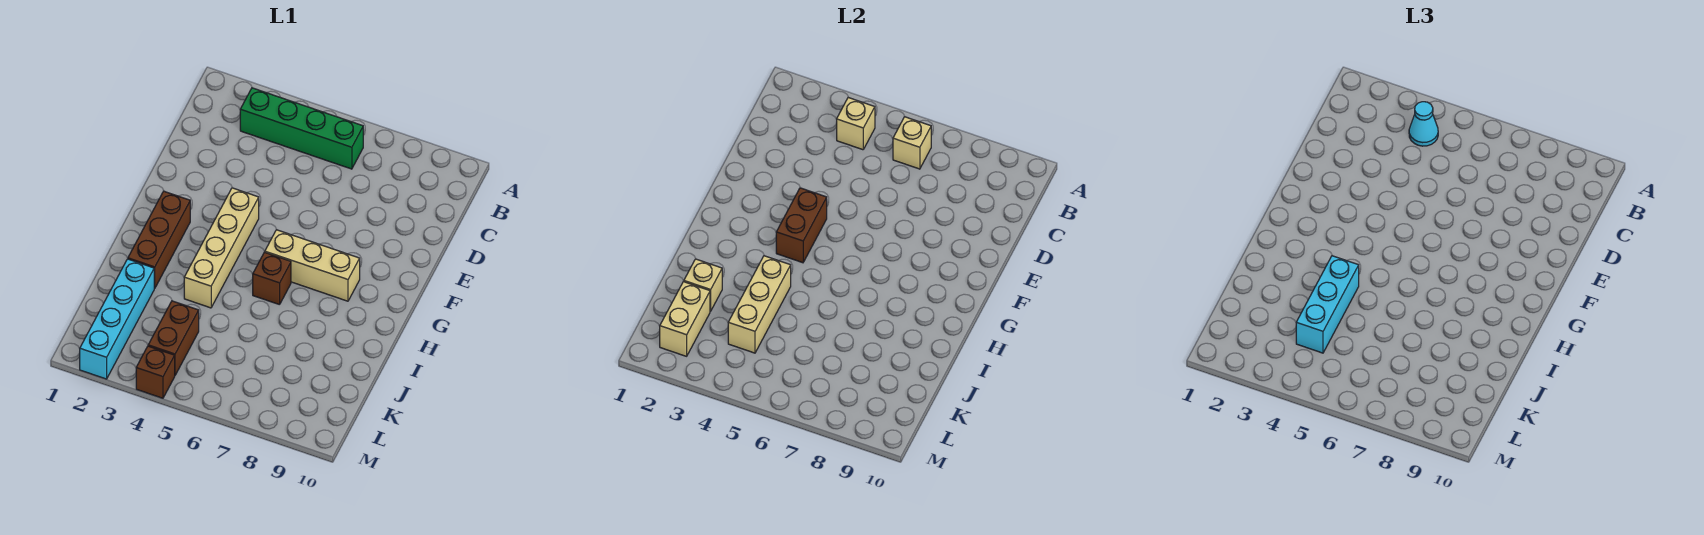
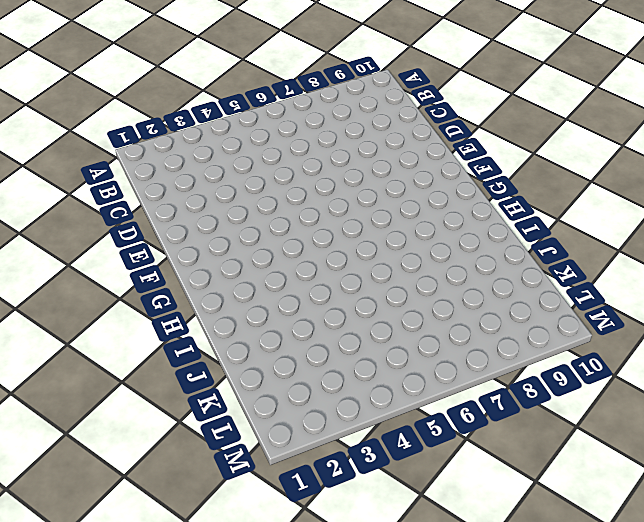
none -> green brick B3:B6 level 1
none -> tan brick F4:I4 level 1
none -> brown brick G2:I2 level 1

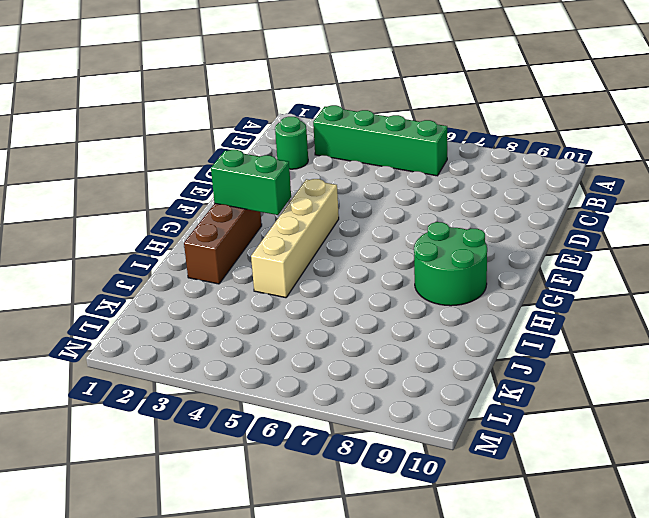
green round brick C2 level 1 -> none
green brick G2:G3 level 2 -> none
green round brick G8:H9 level 1 -> tan brick G6:G8 level 1
none -> brown brick H6 level 1
none -> cyan brick J2:M2 level 1
none -> brown brick K4:L4 level 1

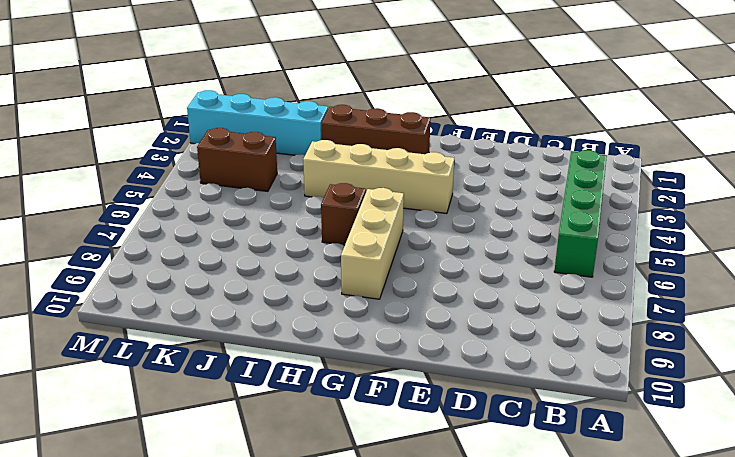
none -> brown brick M4 level 1
none -> tan brick B4 level 2
none -> tan brick B6 level 2

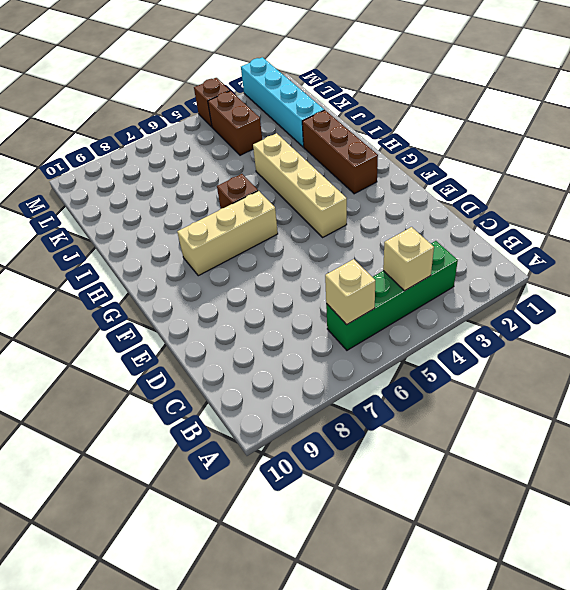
none -> brown brick F4:G4 level 2
none -> tan brick I4:K4 level 2
none -> tan brick J2 level 2

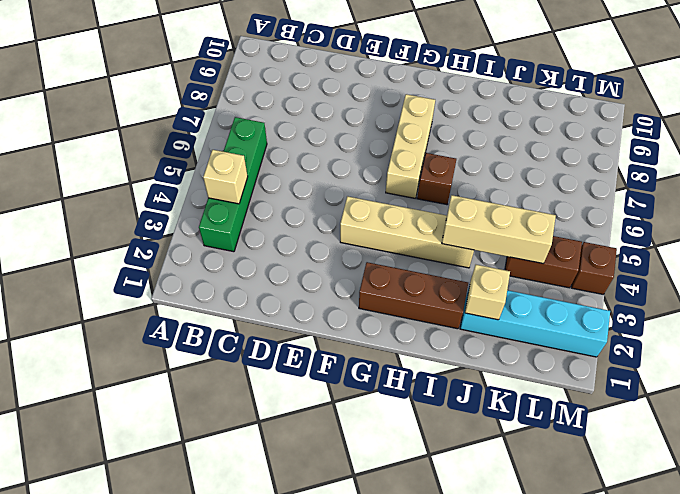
none -> tan brick B6 level 2
none -> brown brick F4:G4 level 2
none -> tan brick K2:L2 level 2

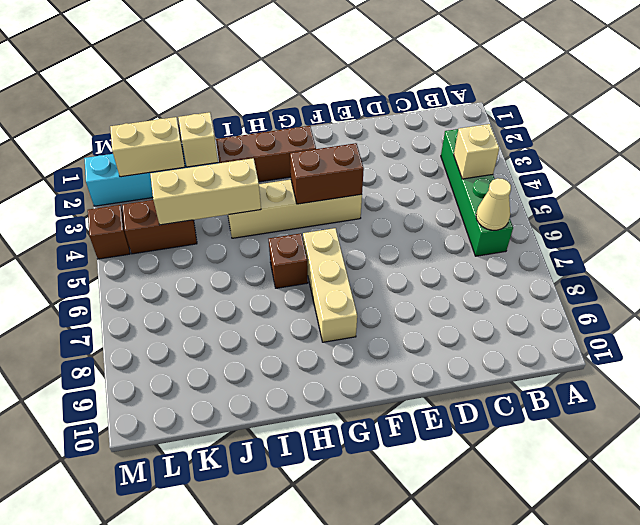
tan cone B6 level 2 -> tan brick B6 level 2
none -> cyan cone B4 level 3
none -> cyan brick I4:K4 level 3

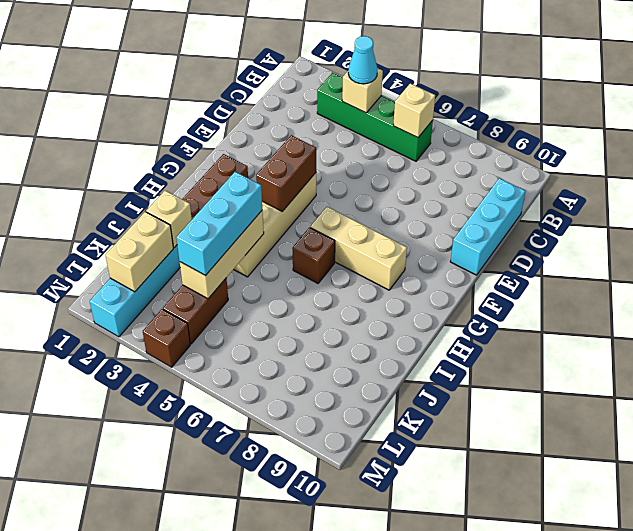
cyan brick C10:E10 level 1 -> none

